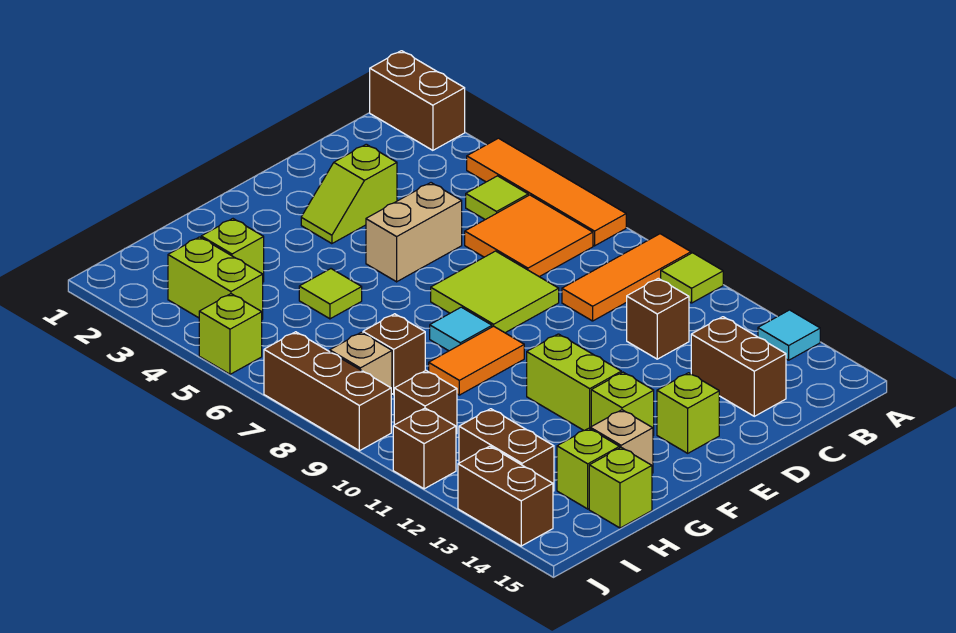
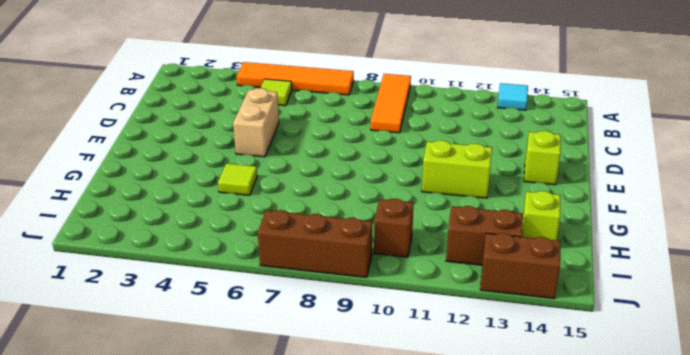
none -> brown brick A1:A2 level 1
none -> lime tile A10 level 1
none -> orange tile B6:C7 level 1
none -> brown brick C11 level 1

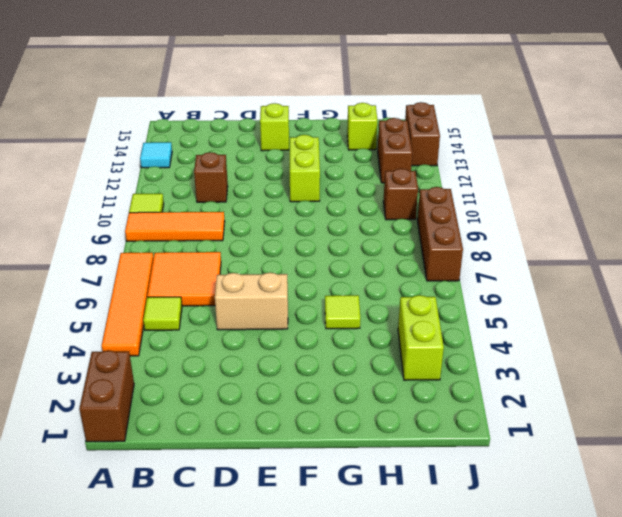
none -> brown brick C13:C14 level 1
none -> lime slope D3:E3 level 1 top D
none -> lime tile D7:E8 level 1
none -> cyan tile F8 level 1

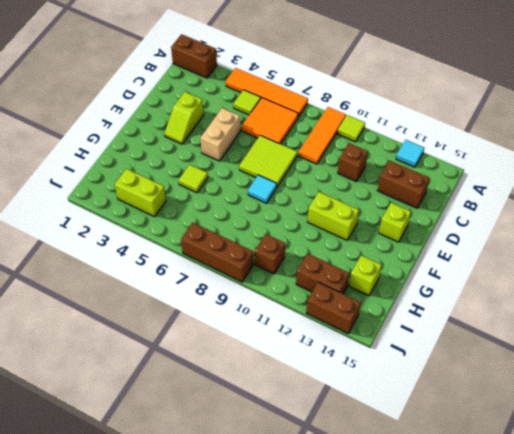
none -> orange tile F9:G9 level 1
none -> lime brick F13 level 1
none -> tan brick G14 level 1
none -> lime brick H3 level 1

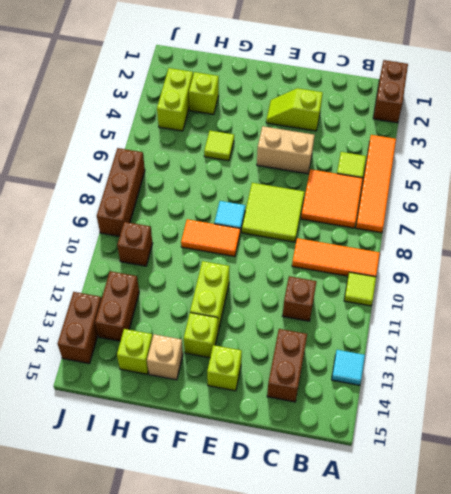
none -> brown brick H8 level 1
none -> lime brick H15 level 1
none -> tan brick I8 level 1
none -> lime brick J5 level 1

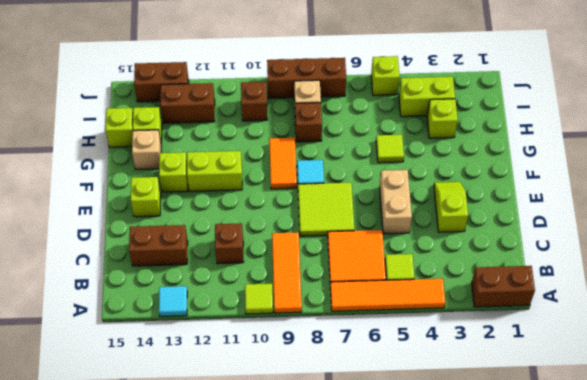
none -> brown brick J11 level 1

